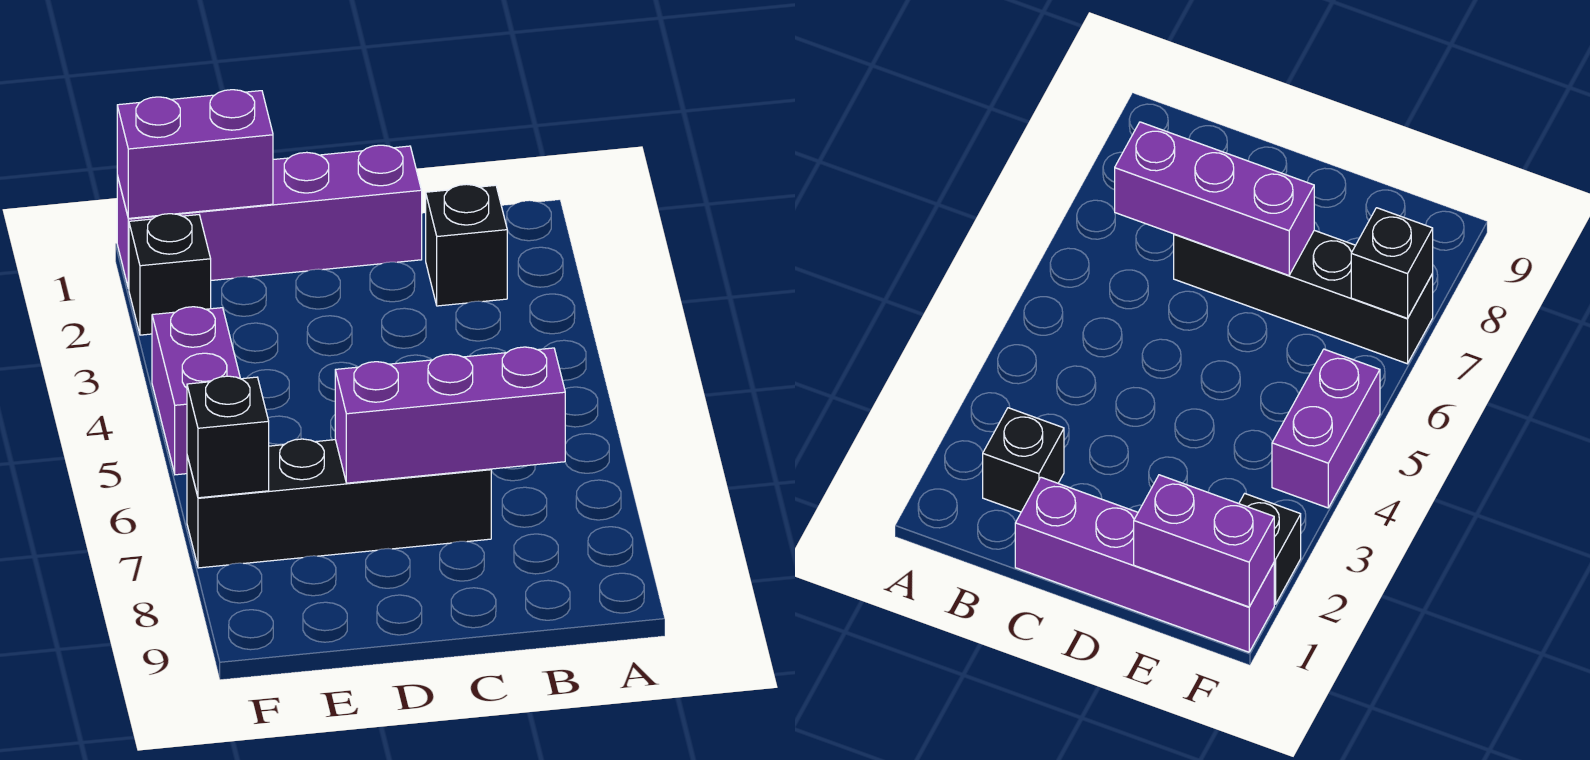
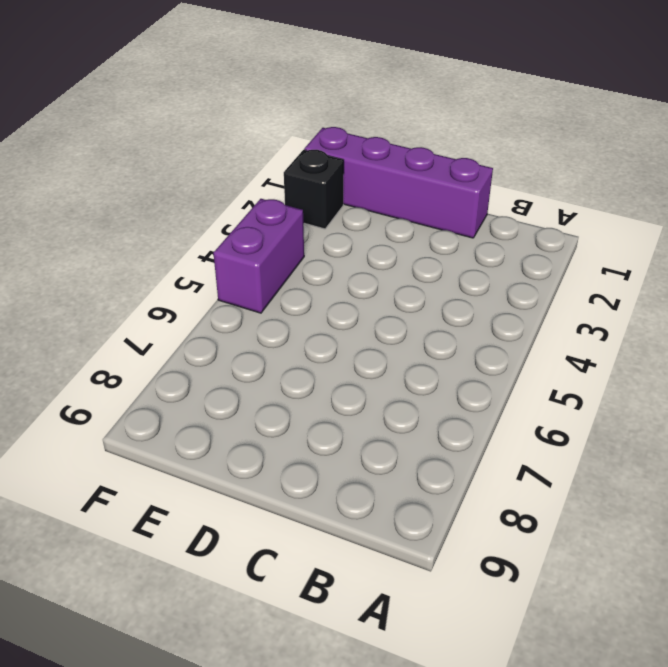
none -> black brick B2 level 1
none -> black brick C7:F7 level 1

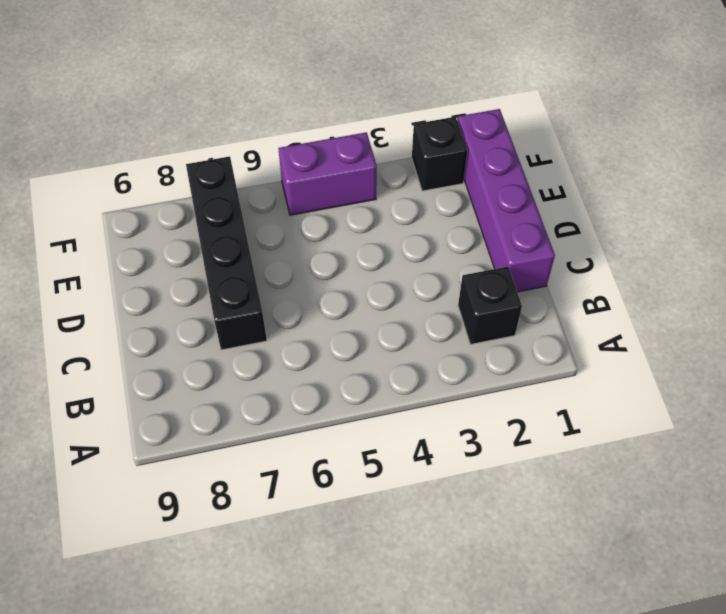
none -> purple brick B7:D7 level 2
none -> purple brick E1:F1 level 2

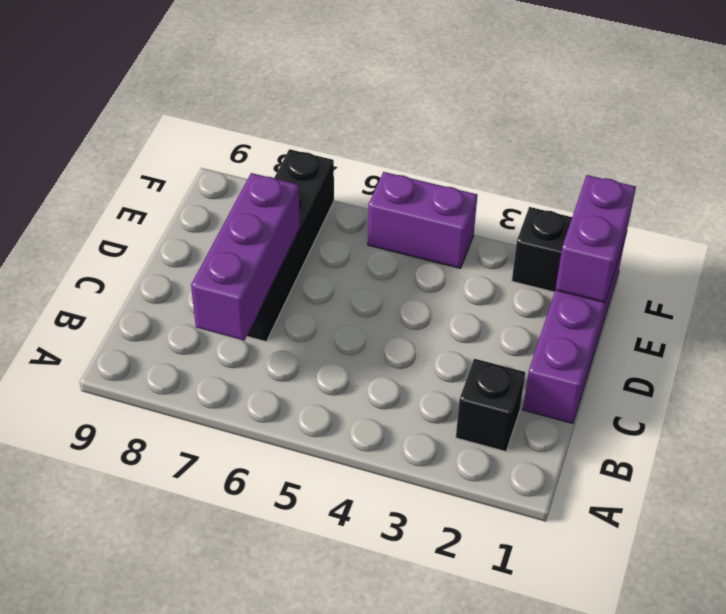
none -> black brick F7 level 2

